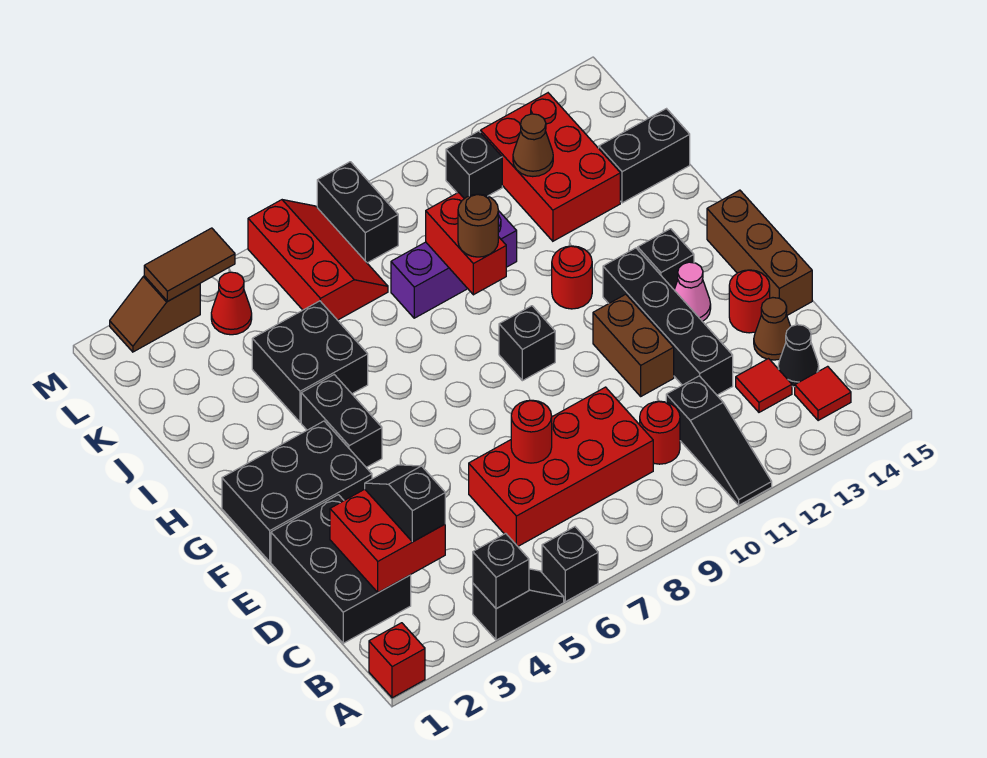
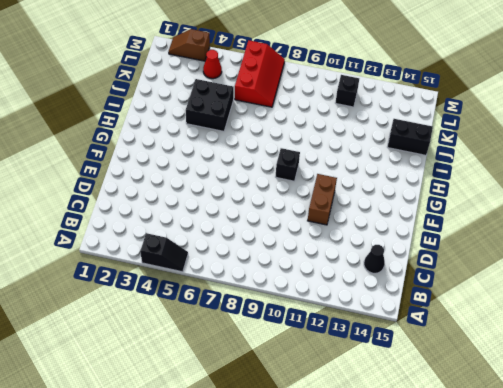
none -> red brick A1 level 1
none -> black brick A6 level 1
none -> black slope A11:C11 level 1 top C
none -> red tile B14 level 1

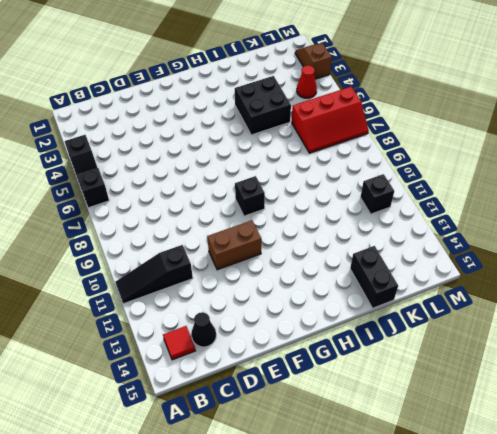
none -> red brick A1 level 1
none -> black brick C1:E2 level 1
none -> red brick C6:D9 level 1
none -> red round brick C10 level 1

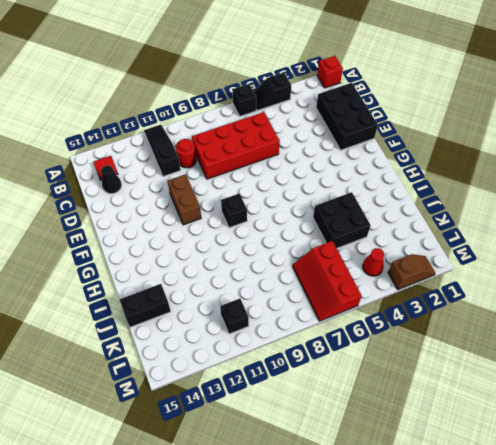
none -> red tile C13 level 1
none -> black brick D12:G12 level 1
none -> brown cone D14 level 1
none -> red round brick E14 level 1

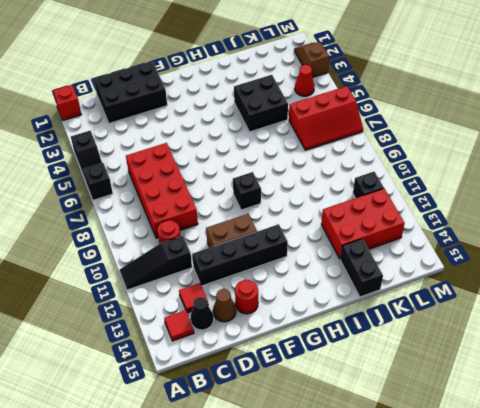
none -> brown brick E15:G15 level 1
none -> black brick F1:G3 level 1
none -> pink cone F13 level 1
none -> black brick G4:H4 level 1

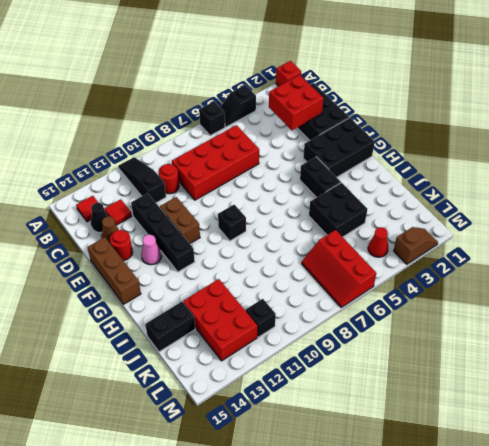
none -> black brick G13 level 1
none -> red round brick H11 level 1
none -> purple brick J8:J10 level 1
none -> black brick L8:M8 level 1

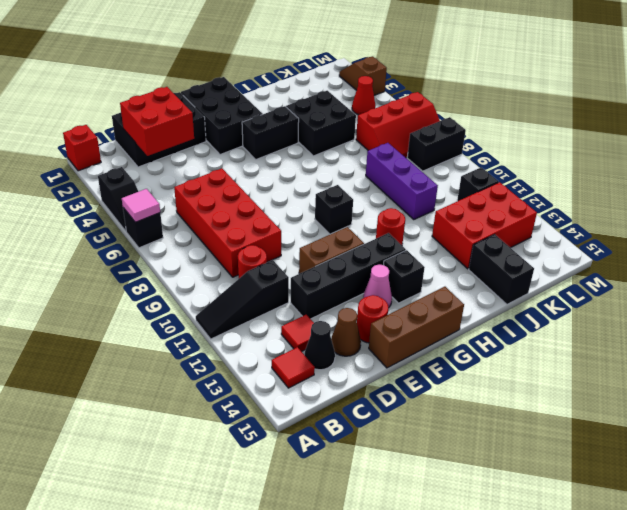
pink tile A6 level 2 -> none
none -> black brick A4 level 2
none -> red round brick D7 level 2
none -> red brick I9:J9 level 2
none -> brown cone K12 level 2

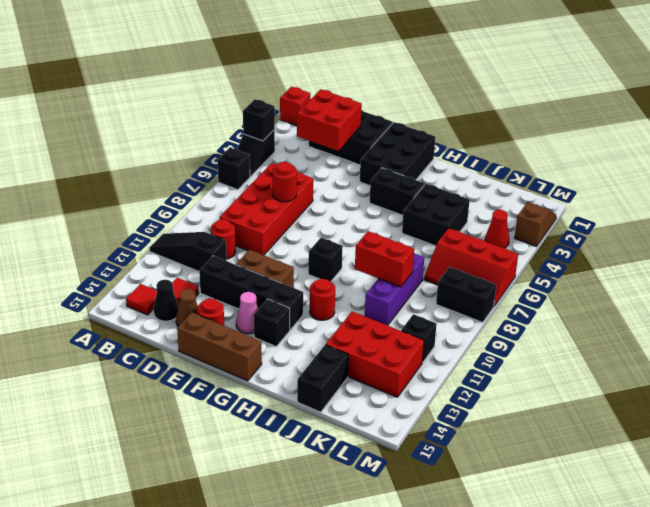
none -> brown cone K12 level 2
none -> brown tile M3:M4 level 2
none -> black slope C3:D3 level 3 top C
none -> brown round brick I9 level 3

